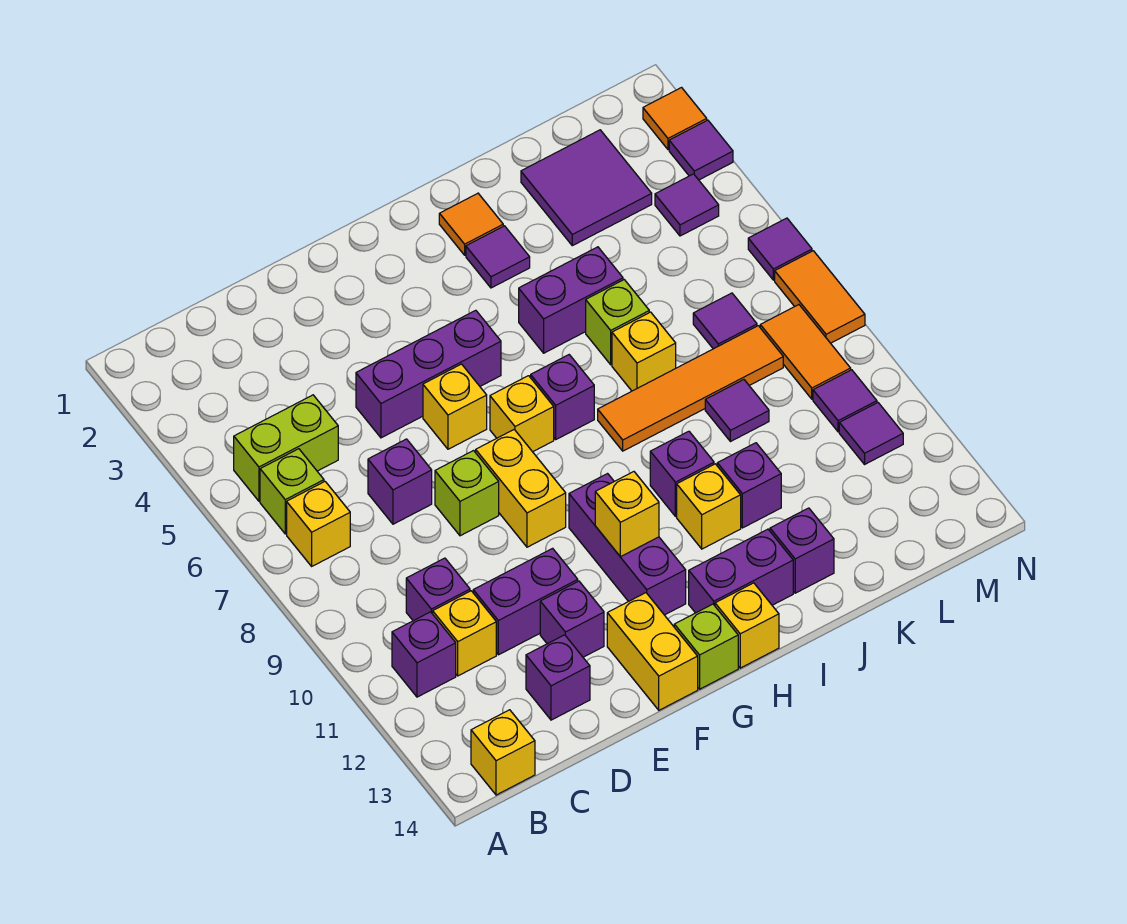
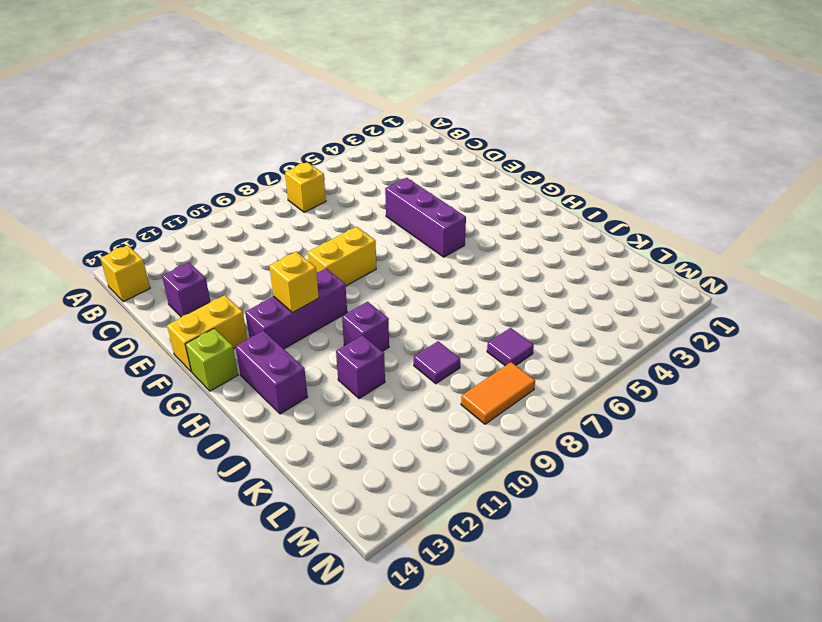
none -> lime brick B5:C5 level 1
none -> lime brick B6 level 1
none -> purple brick B11 level 1
none -> purple brick C10 level 1

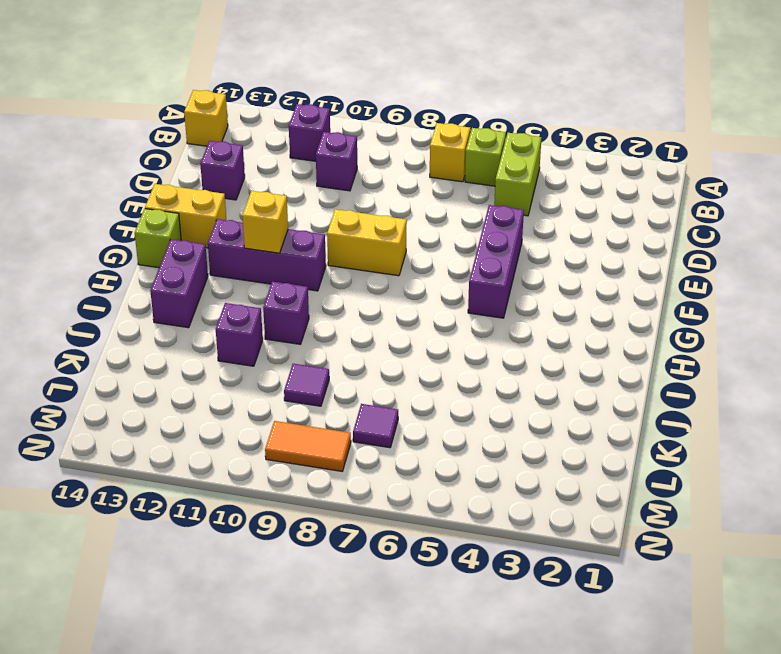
none -> yellow brick C11 level 1
none -> purple brick D7 level 1
none -> purple brick D11:E11 level 1
none -> lime brick E8 level 1

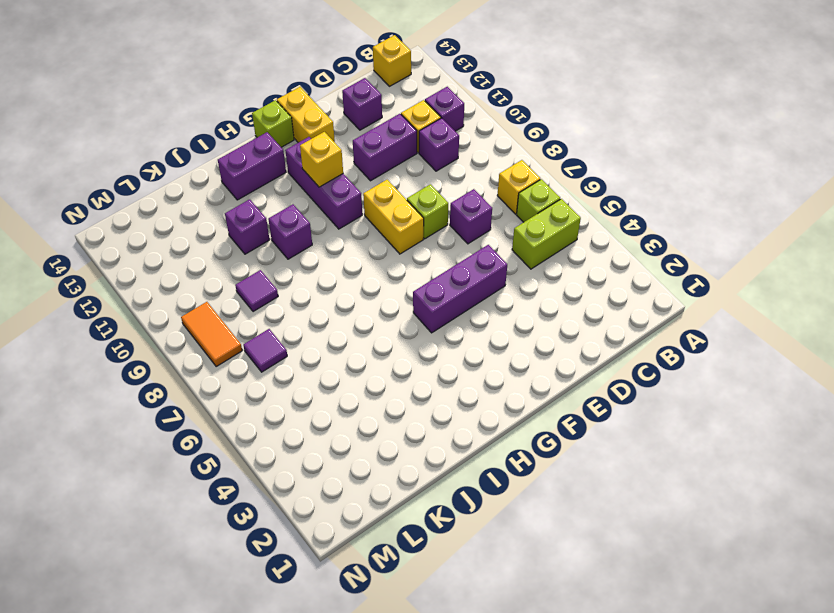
none -> purple brick E12 level 1
none -> yellow brick F6 level 1
none -> yellow brick G7 level 1
none -> purple brick H7 level 1

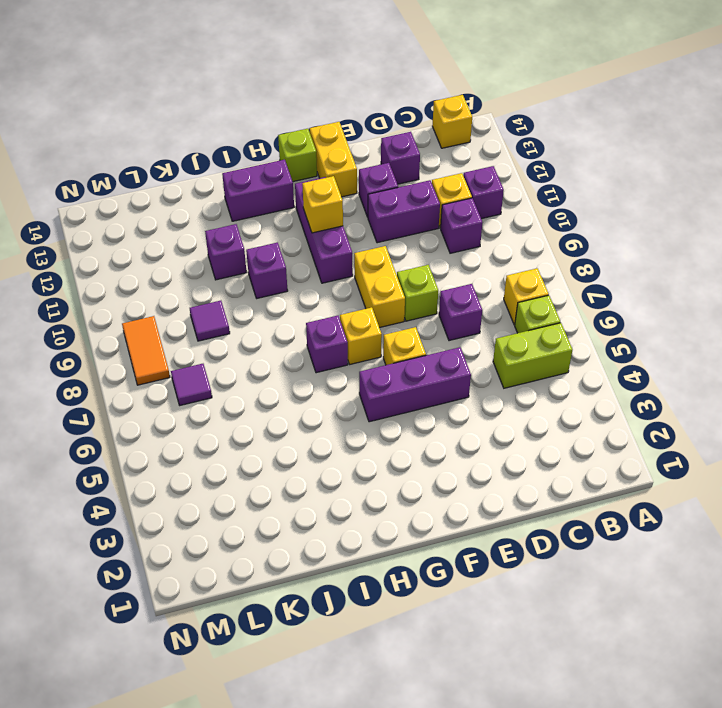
none -> yellow brick H14 level 1
none -> orange tile I2 level 1
none -> purple tile I3 level 1
none -> purple brick I5:J5 level 1

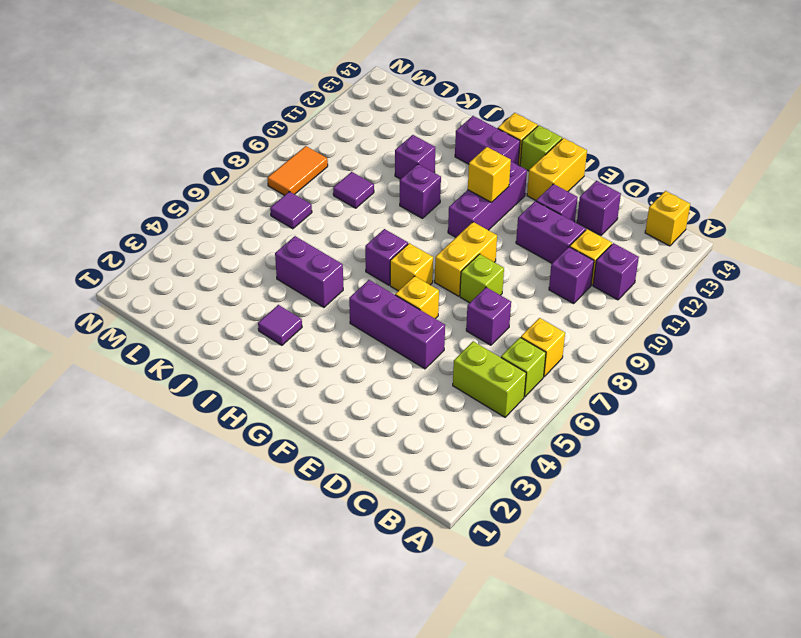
none -> orange tile I2 level 1
none -> orange tile I8:L8 level 1
none -> yellow brick I11 level 1
none -> lime brick J6 level 1

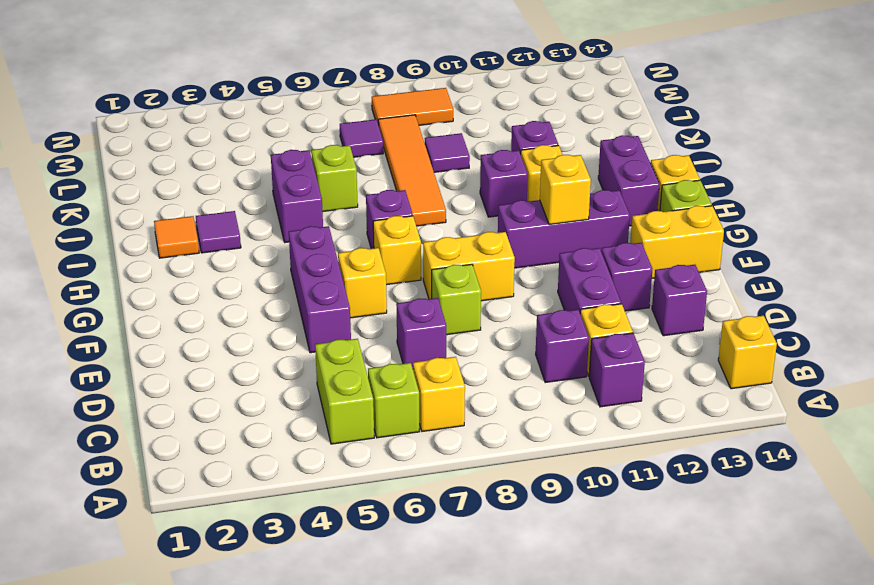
none -> yellow brick J7 level 1
none -> purple brick J13 level 1
none -> purple tile K2:L3 level 1
none -> purple tile M4 level 1

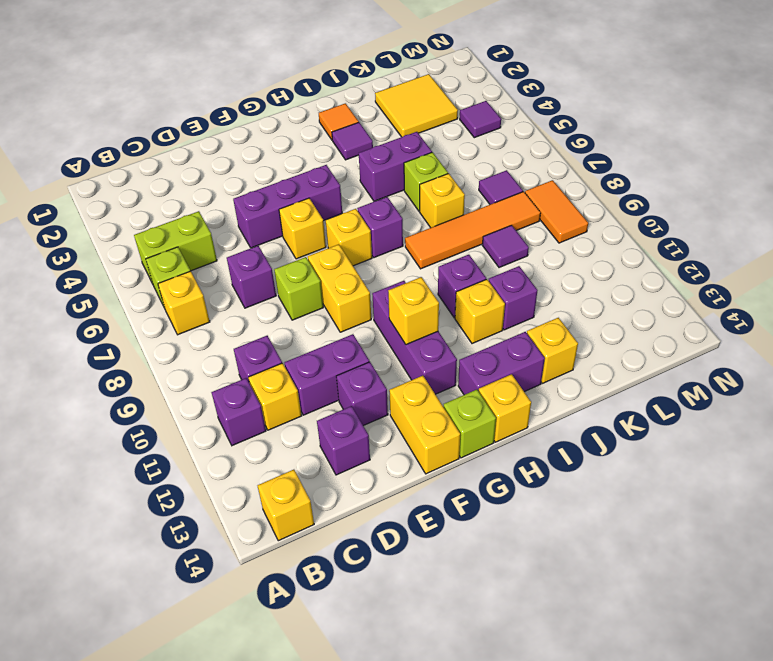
yellow brick J13 level 1 -> purple brick J13 level 1
yellow tile K2:L3 level 1 -> purple tile K2:L3 level 1
none -> purple tile M10 level 1
none -> purple tile M11 level 1
none -> orange tile N2 level 1
none -> purple tile N3 level 1

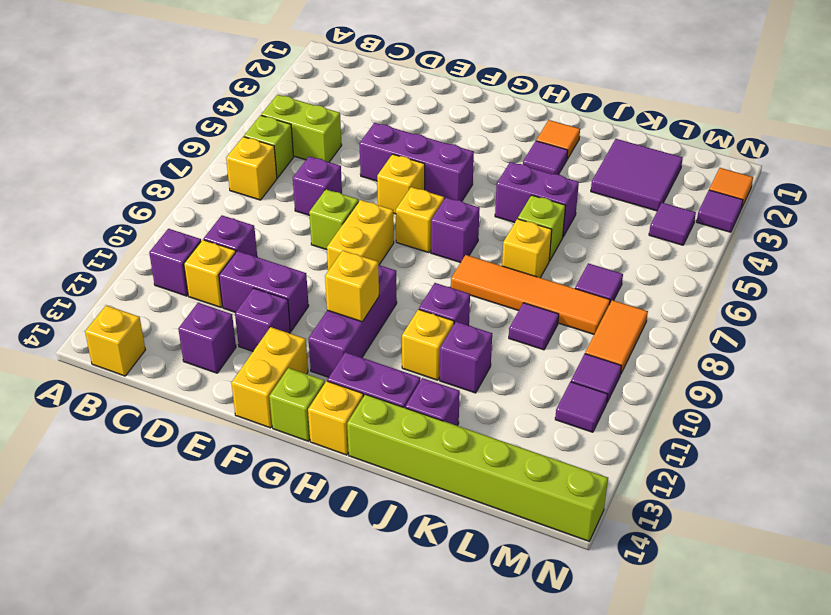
lime brick I14:N14 level 1 -> none
none -> purple tile N6 level 1
none -> orange tile N7:N8 level 1

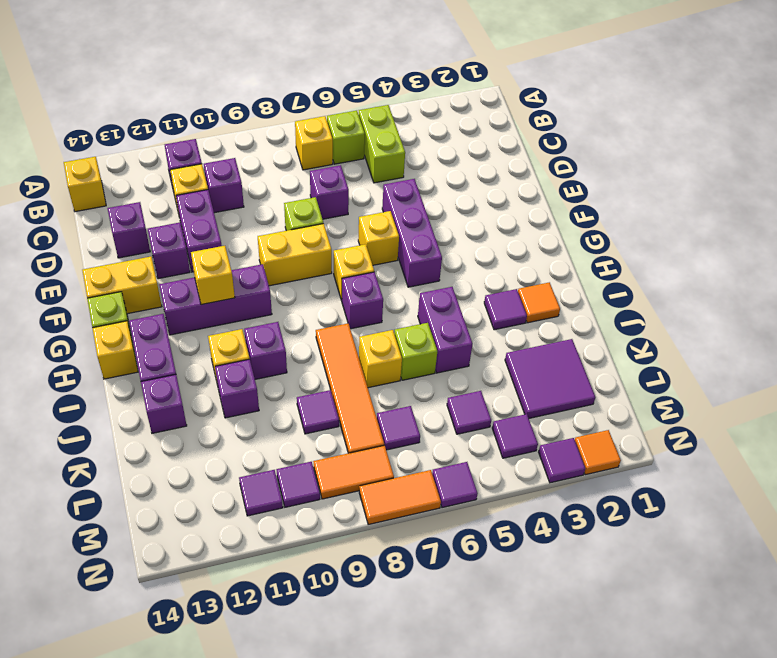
purple tile L5 level 1 -> none

